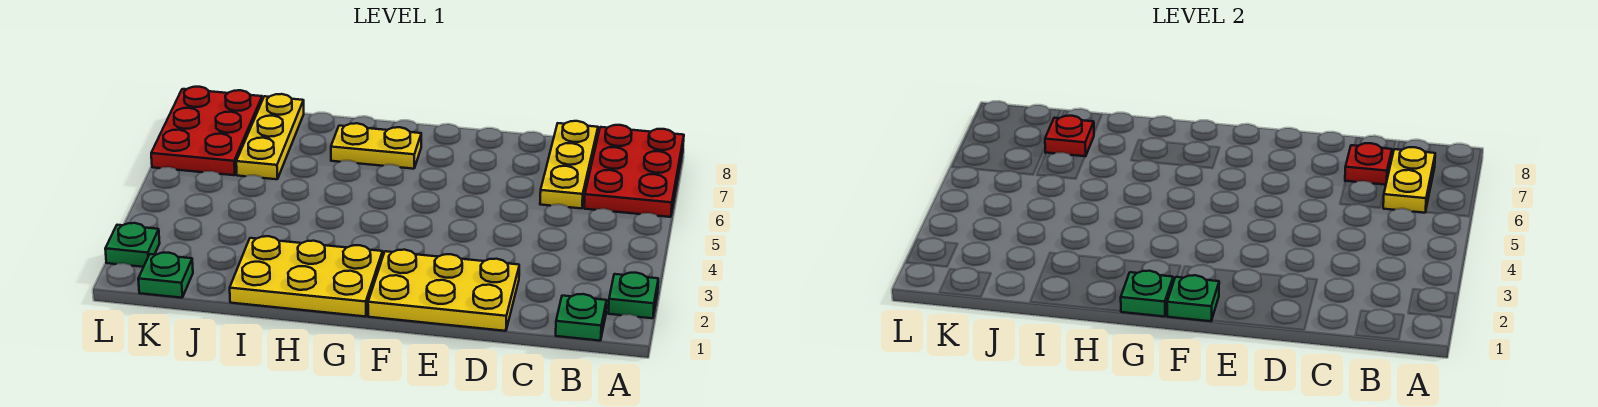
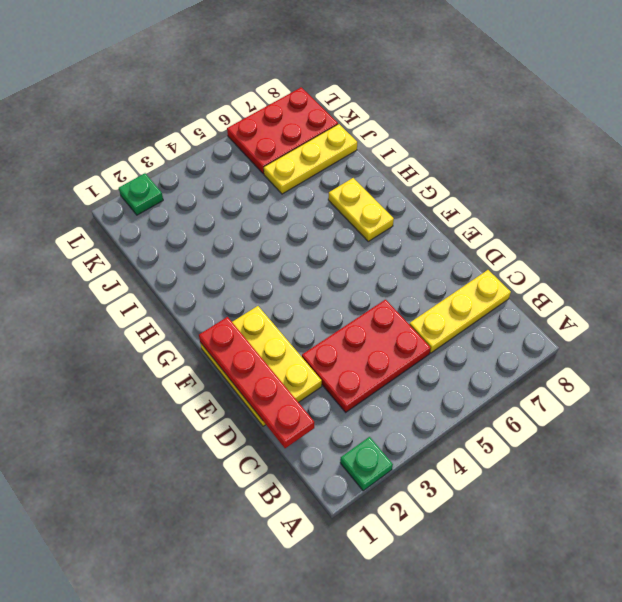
red plate C1:F1 level 2 -> green plate F1 level 2
red plate C3:D5 level 1 -> red plate A6:B8 level 1
none -> green plate B1 level 1
none -> yellow plate G1:I2 level 1
none -> green plate K1 level 1

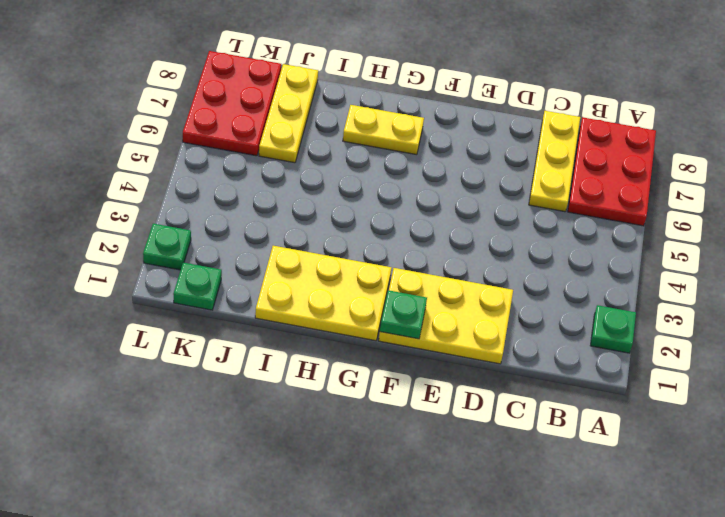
none -> green plate B1 level 1
none -> yellow plate B6:B7 level 2
none -> red plate C7 level 2

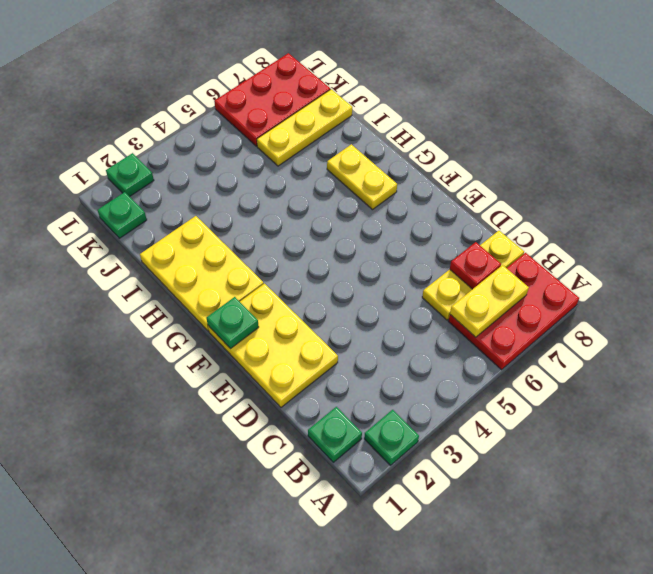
none -> green plate G1 level 2
none -> red plate J7 level 2

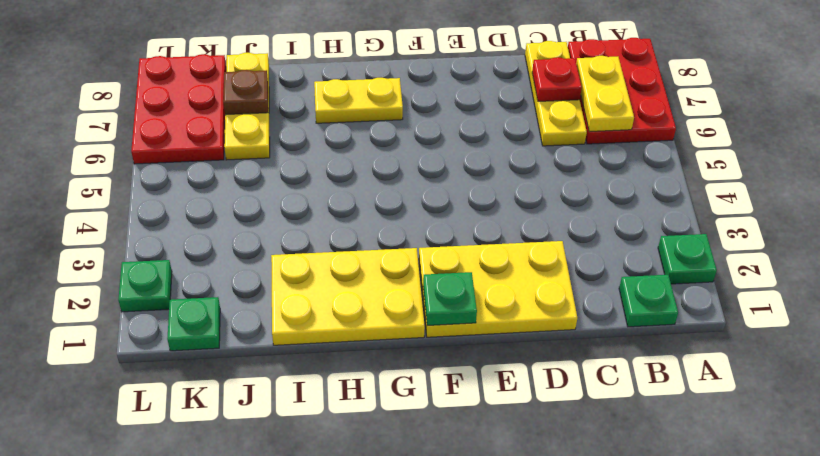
brown plate J7 level 2 -> red plate J7 level 2
none -> green plate G1 level 2

